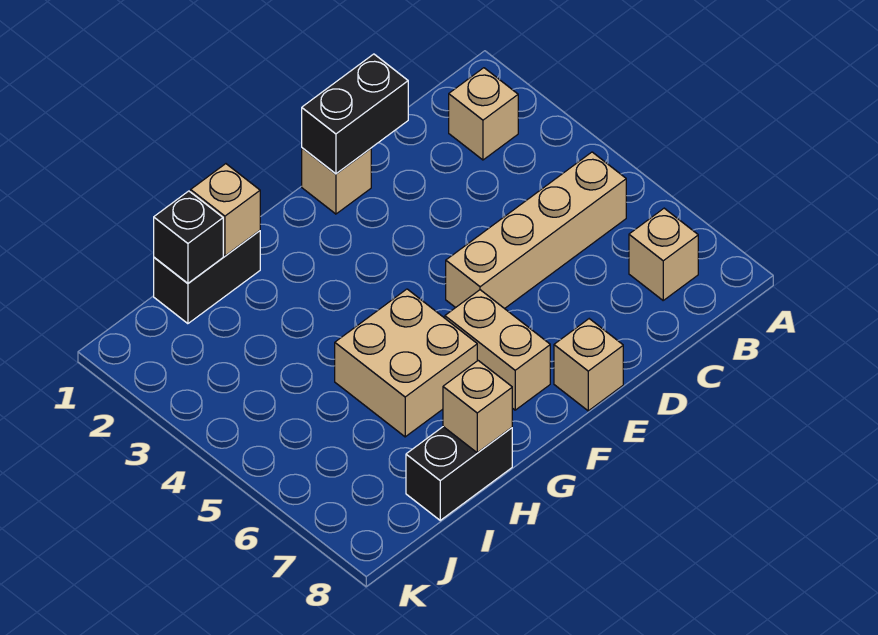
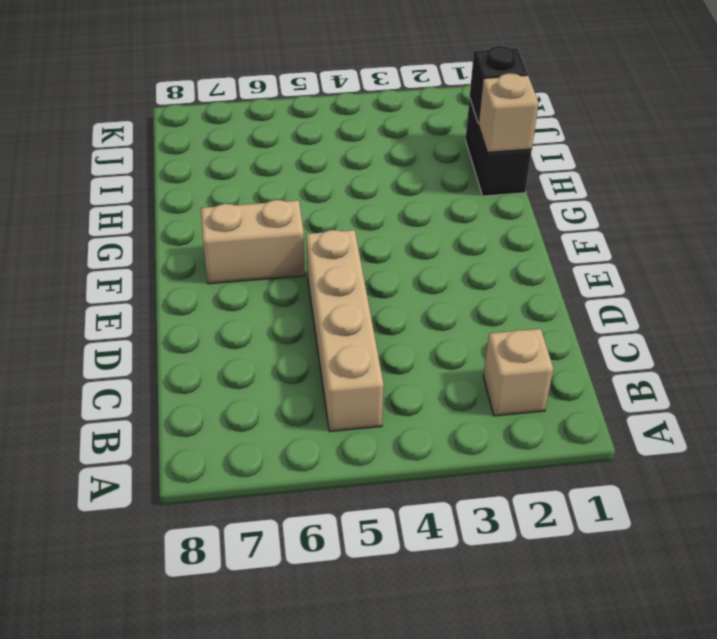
none -> tan brick B7 level 1
none -> tan brick E1 level 1
none -> tan brick E8 level 1

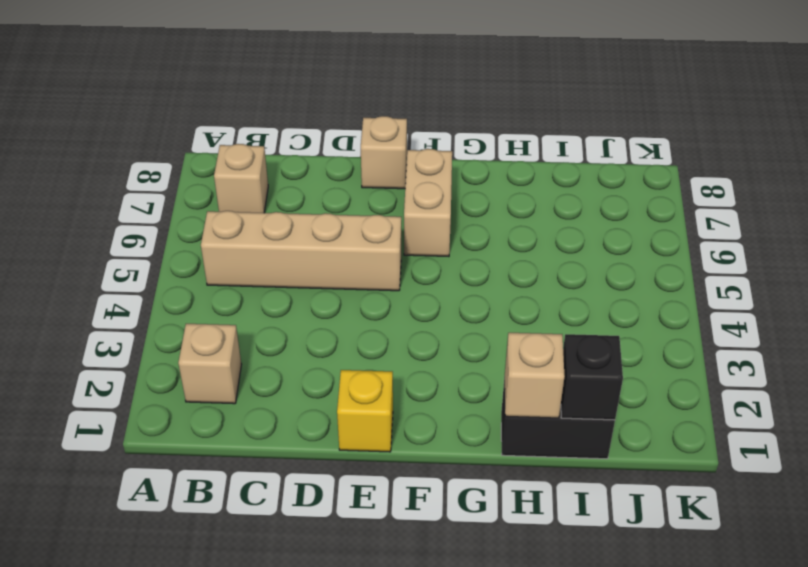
yellow brick E1 level 1 -> tan brick E1 level 1
none -> tan brick G5:H6 level 1
none -> black brick H8:I8 level 1
none -> black brick D1:E1 level 2

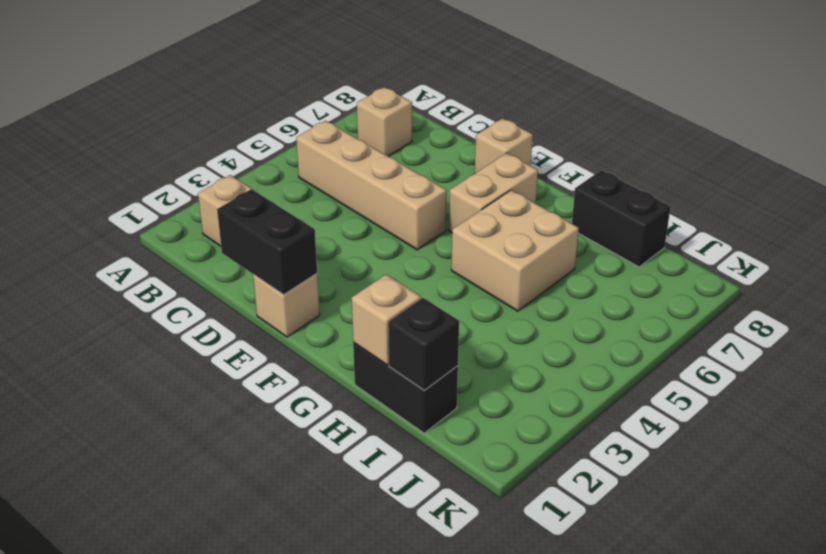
none -> tan brick H8 level 2

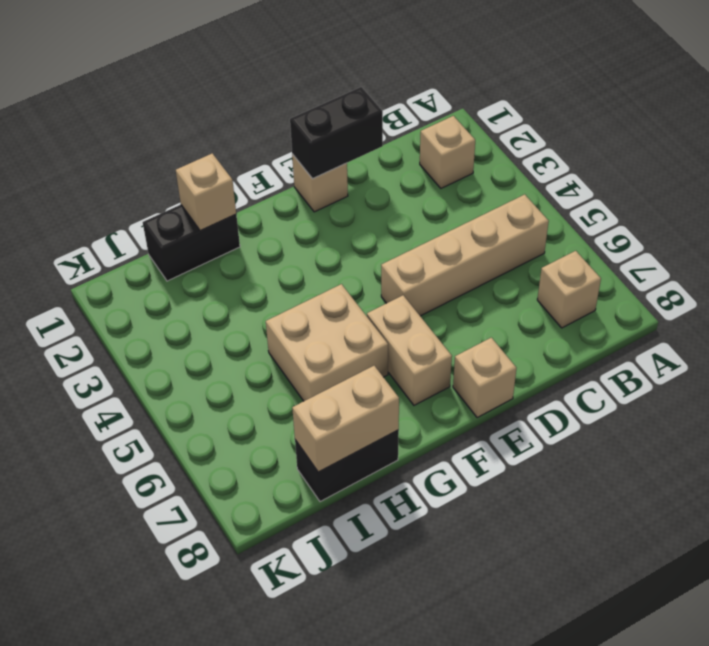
tan brick H8:I8 level 2 -> tan brick H8 level 2
none -> black brick I1 level 2

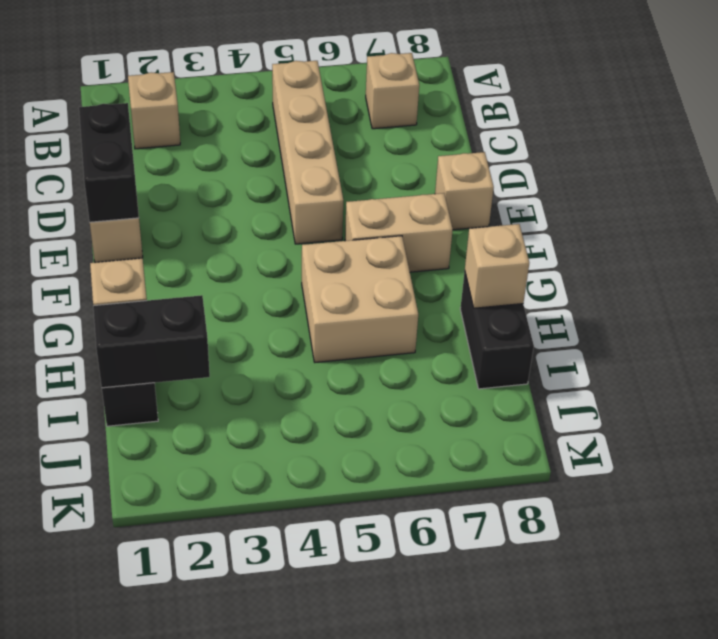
black brick I1:I2 level 2 -> black brick I1 level 2

